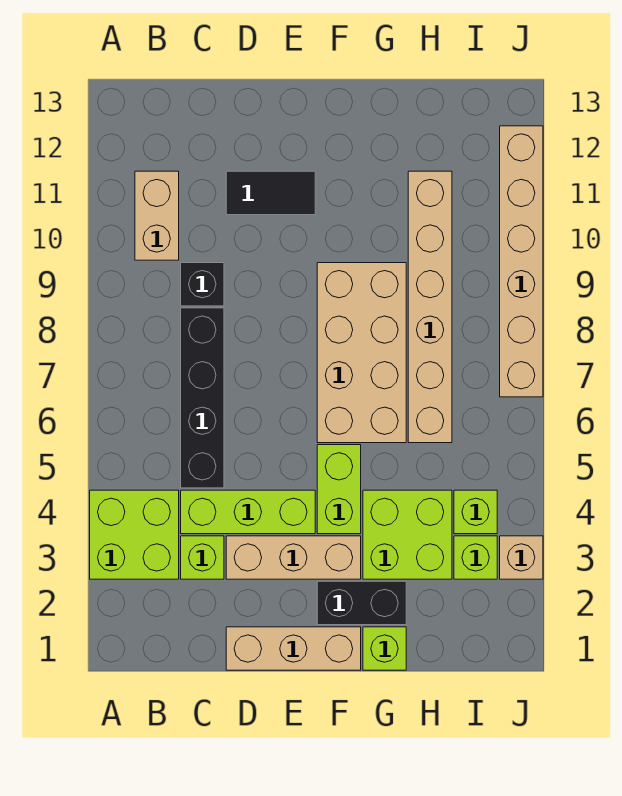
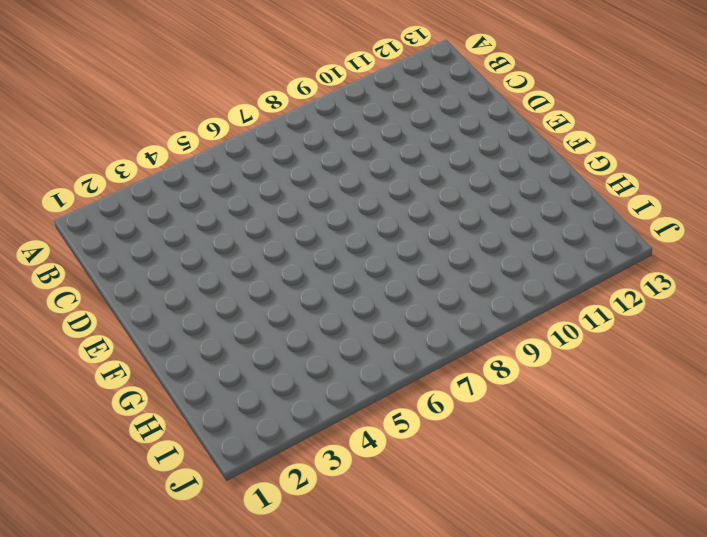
none -> lime brick A3:B4 level 1
none -> tan brick B10:B11 level 1
none -> lime brick C3 level 1

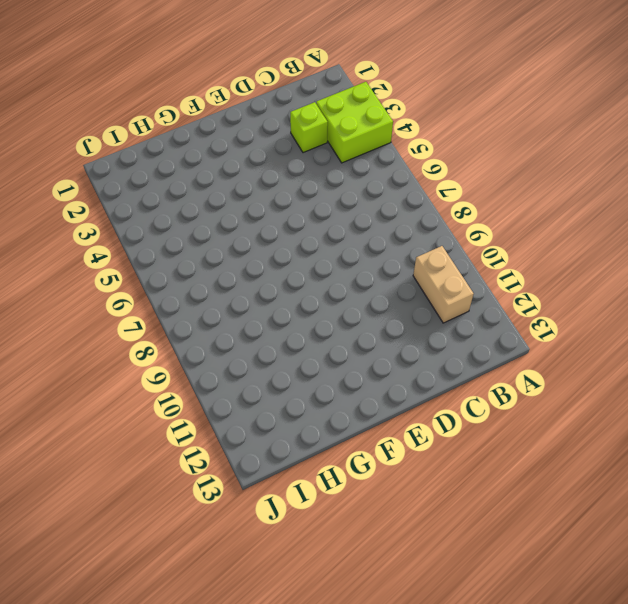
none -> lime brick C4:E4 level 1
none -> black brick C5:C8 level 1
none -> black brick C9 level 1

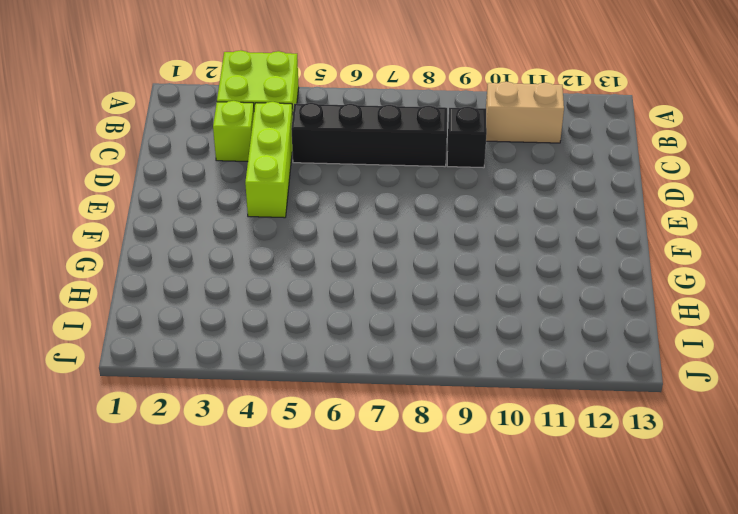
none -> tan brick D1:F1 level 1
none -> tan brick D3:F3 level 1
none -> black tile D11:E11 level 1

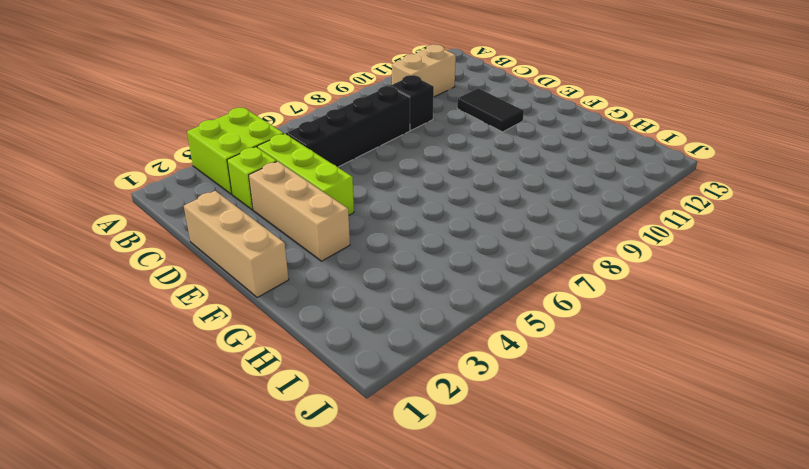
none -> black brick F2:G2 level 1
none -> lime brick F4:F5 level 1
none -> tan brick F6:G9 level 1

